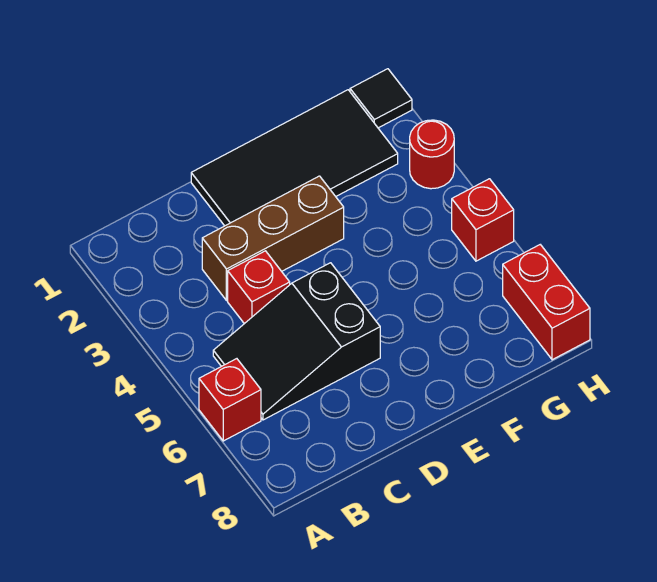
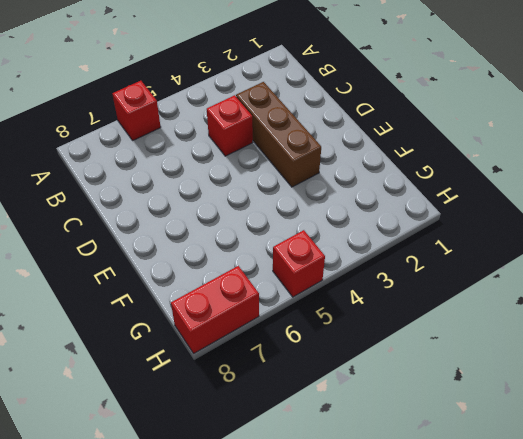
none -> black slope B5:D6 level 1 top D
none -> black tile D1:G2 level 1

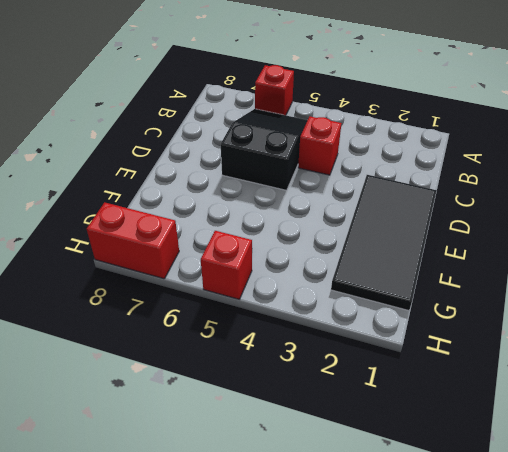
none -> brown brick C3:E3 level 1
none -> black tile H1 level 1

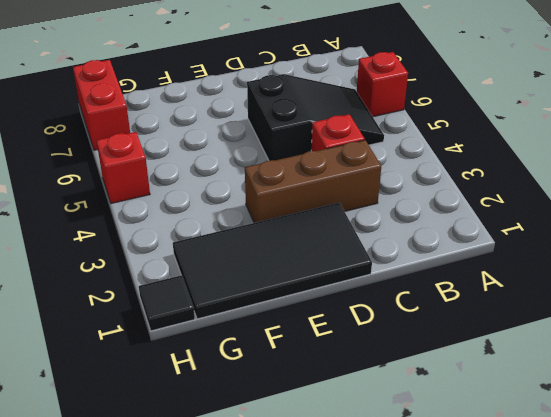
none -> red round brick H3 level 1

